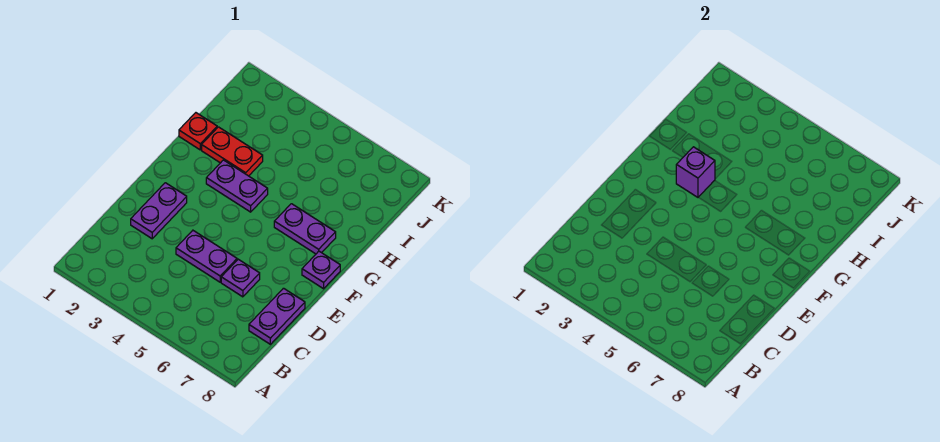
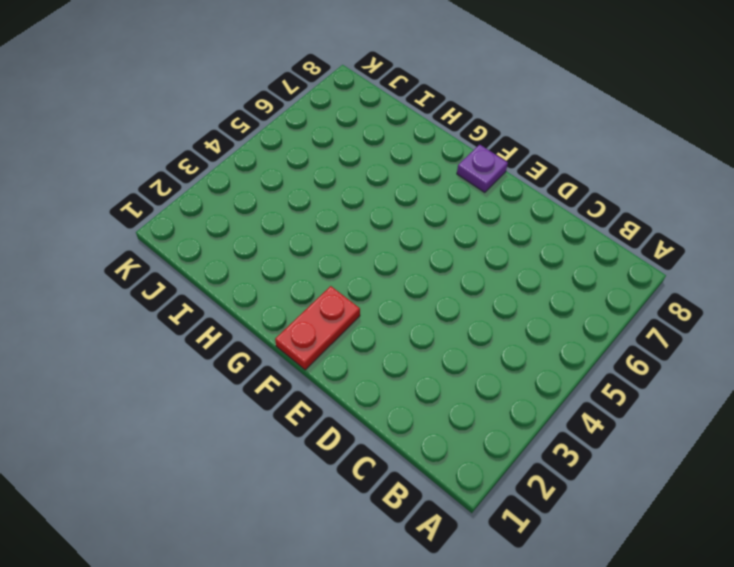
red plate F1:F2 level 1 -> red plate H2:H3 level 1
none -> purple plate C8:D8 level 1
none -> purple plate D2:E2 level 1

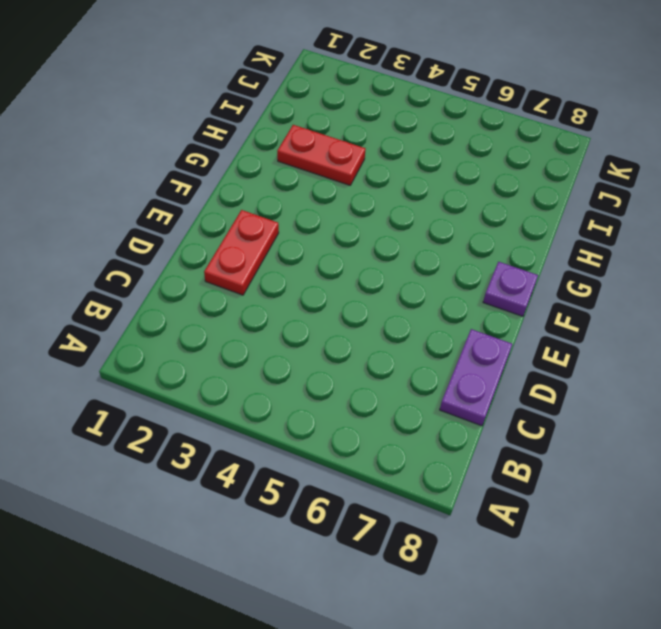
red plate D2:E2 level 1 -> purple plate D2:E2 level 1
none -> purple plate D4:D5 level 1
none -> purple plate D6 level 1

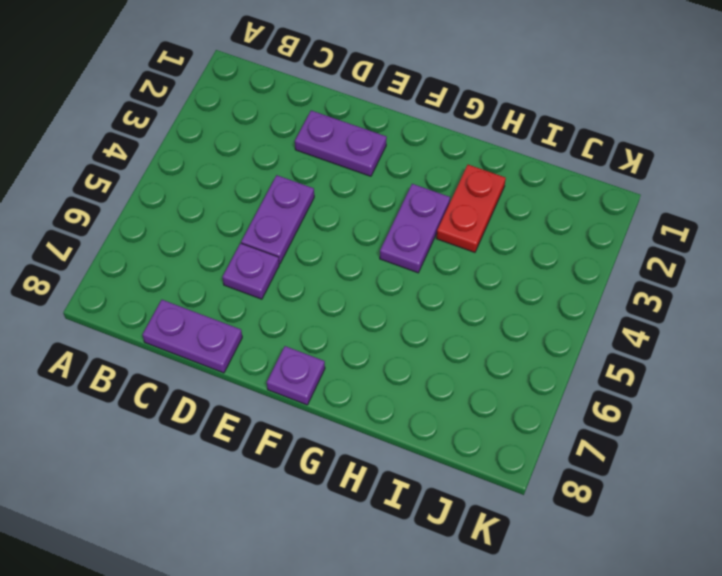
none -> purple plate G6:G7 level 1
none -> red plate H1 level 1

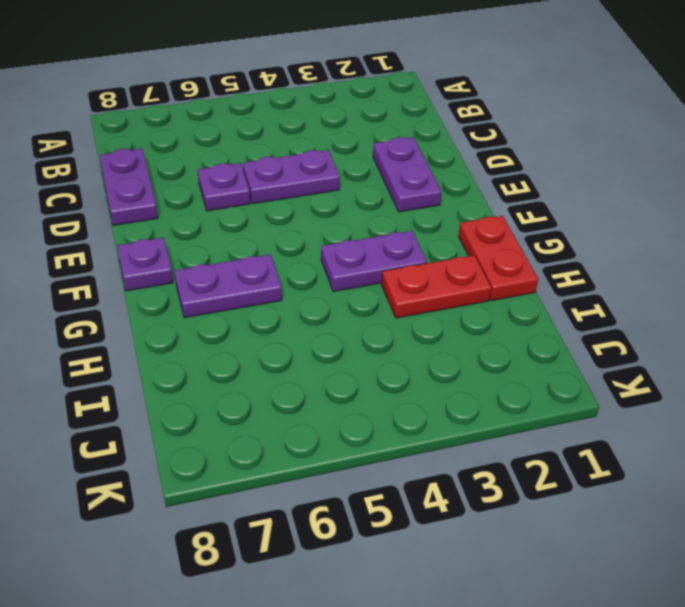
red plate G1:H1 level 1 -> red plate H1 level 1
none -> purple brick G3 level 2

